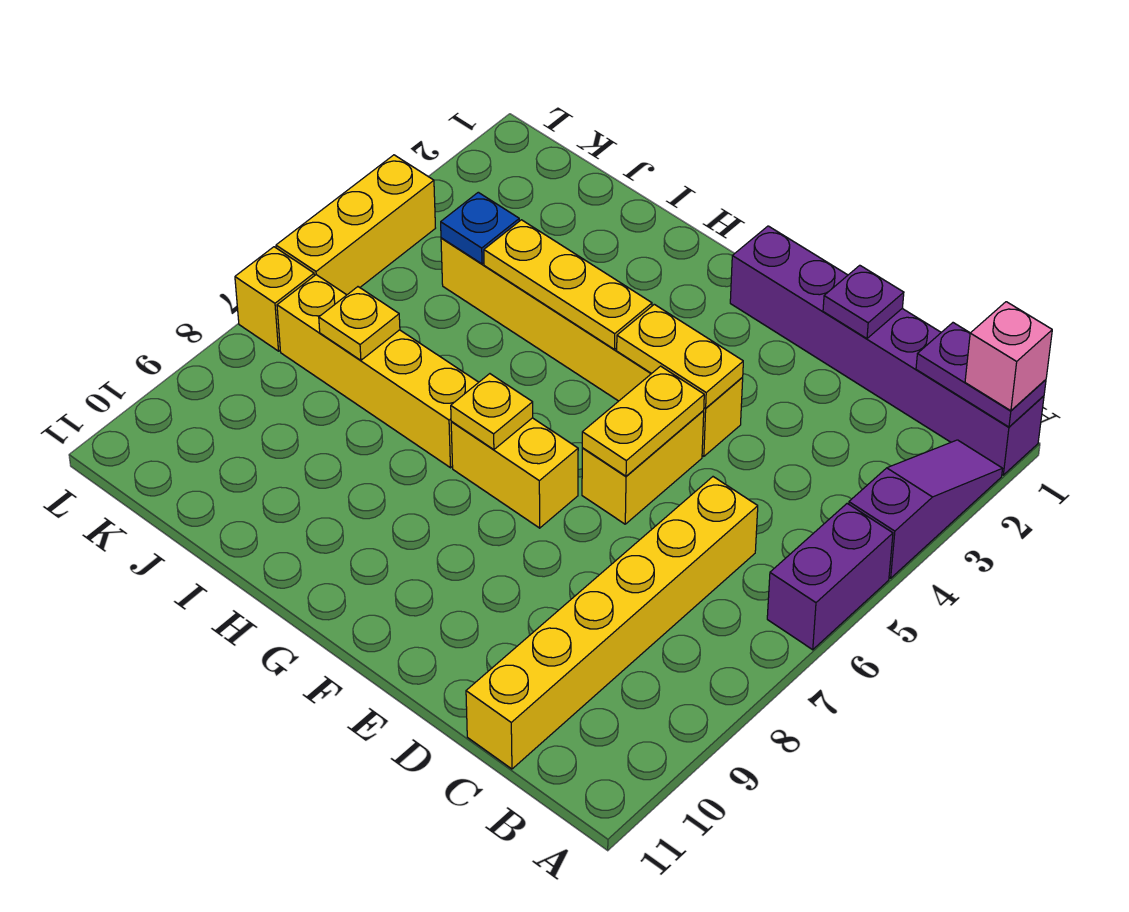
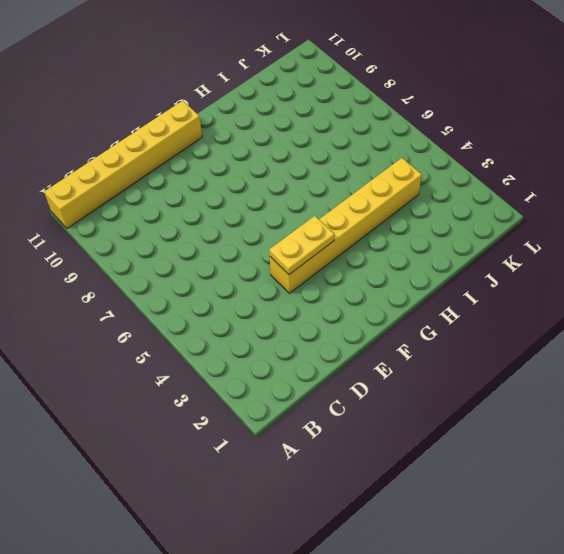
yellow brick A11:F11 level 1 -> yellow brick C6:C11 level 1
none -> purple brick A1:F1 level 1
none -> purple slope A2:A4 level 1 top 4
none -> purple brick A5:A6 level 1

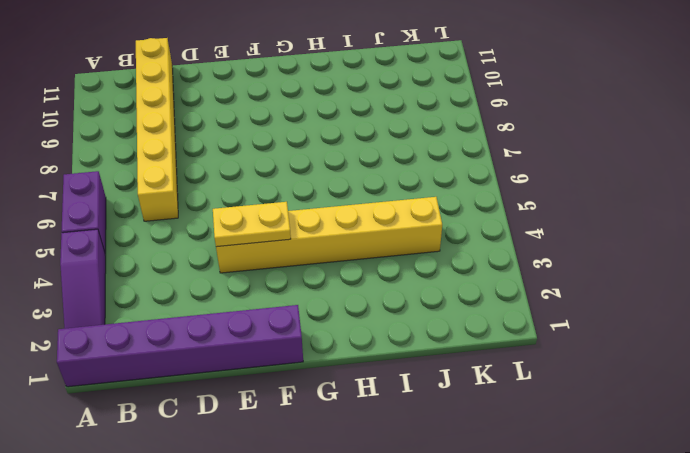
none -> yellow brick E5:E6 level 1
none -> yellow brick F7:G7 level 1
none -> yellow brick H7:K7 level 1

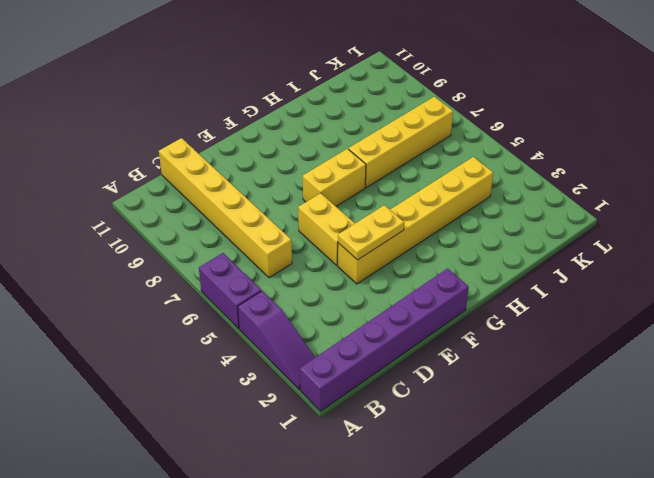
none -> yellow brick L4:L6 level 1
none -> yellow brick L7 level 1
none -> purple plate A1:B1 level 2

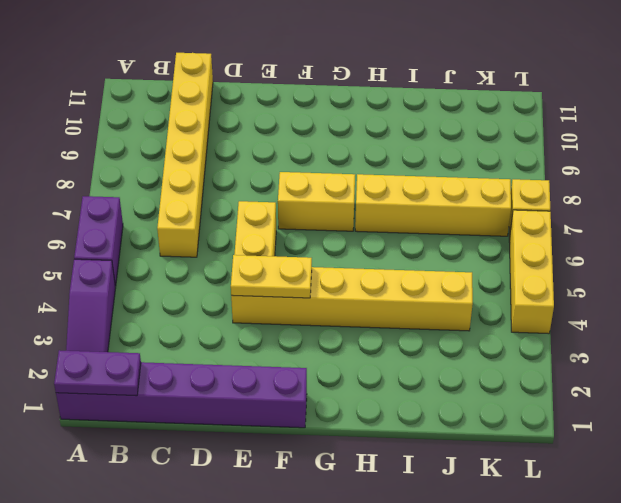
none -> purple plate D1 level 2
none -> yellow plate E5:E6 level 2
none -> yellow plate G4:I4 level 2

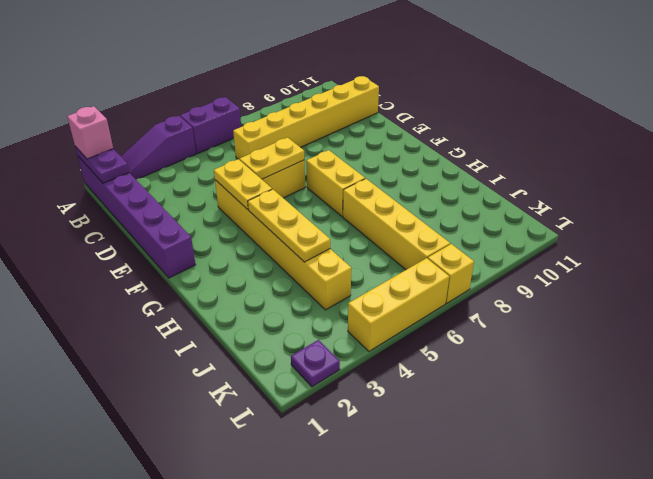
purple plate L2 level 1 -> purple plate D1 level 2
none -> yellow plate G7 level 2
none -> blue plate J4 level 2
none -> yellow plate J7 level 2

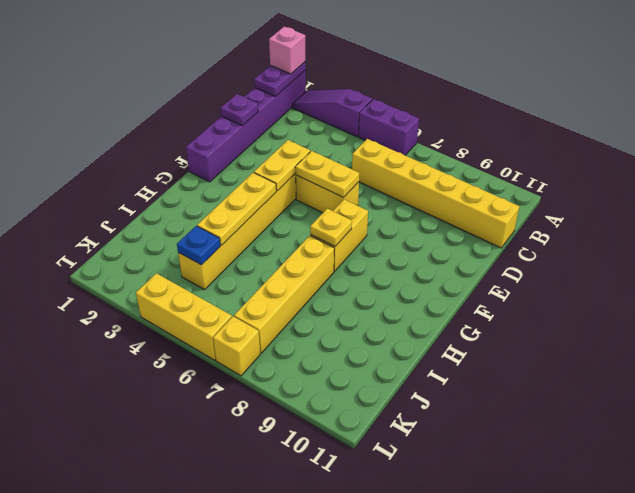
none -> yellow plate J7 level 2

